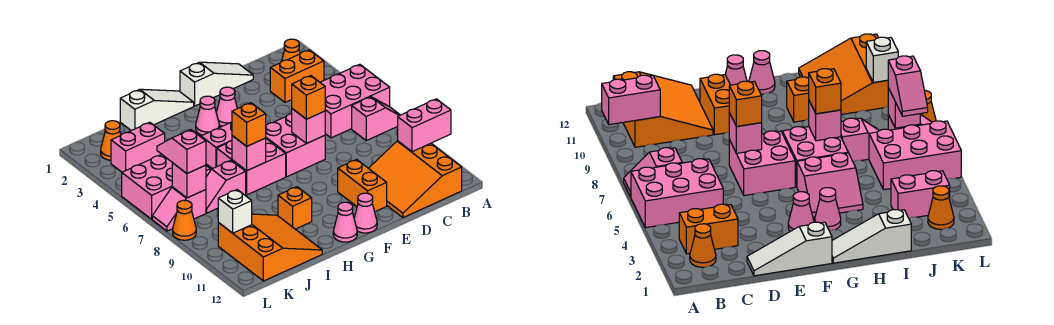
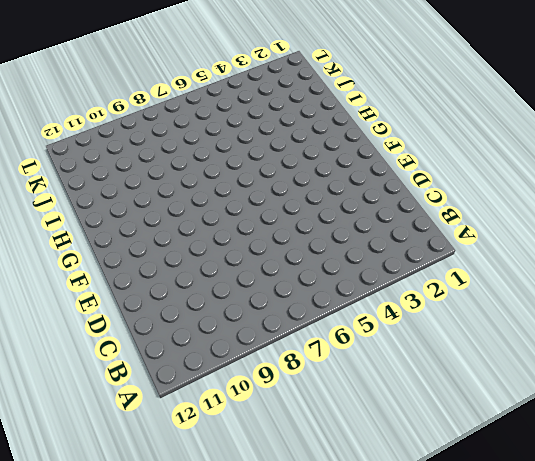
none -> pink brick A5:C6 level 1
none -> pink slope A7:B7 level 1 top B
none -> orange cone B2 level 1
none -> orange brick B3:C3 level 1

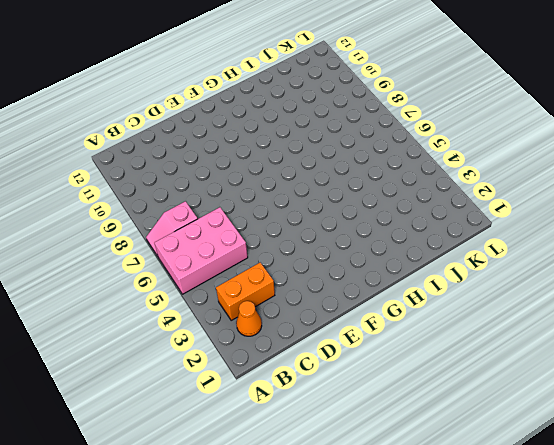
none -> orange slope B10:D12 level 1 top B
none -> white slope D1:F1 level 1 top F
none -> pink brick E6:F7 level 1
none -> orange brick E10:E11 level 1

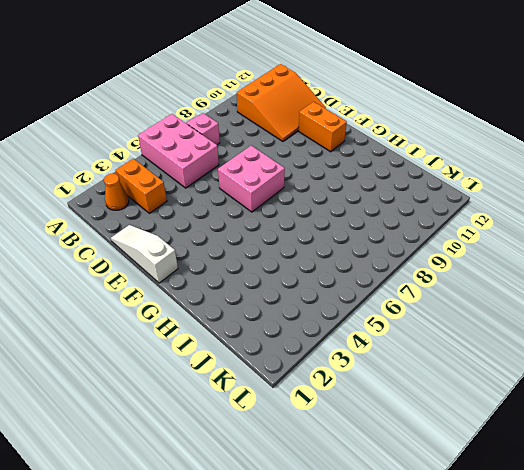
orange brick E11:F11 level 1 -> orange brick E10:E11 level 1
none -> pink cone F3 level 1
none -> pink cone F12 level 1
none -> white slope G1:I1 level 1 top I
none -> pink cone G3 level 1

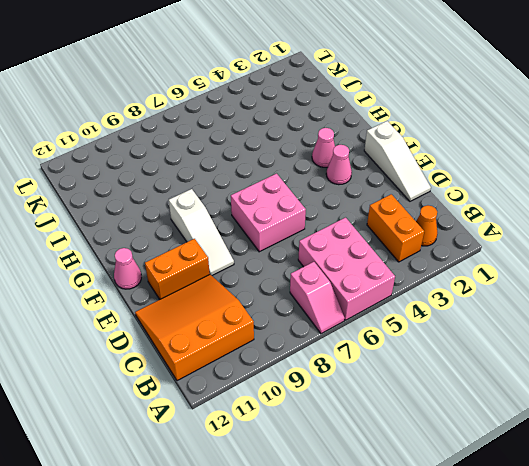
white slope E9:G9 level 1 top G -> white slope G1:I1 level 1 top I
none -> pink slope G4:H5 level 1 top 5
none -> pink brick G6:H7 level 1
none -> pink cone G12 level 1
none -> orange brick H10 level 1

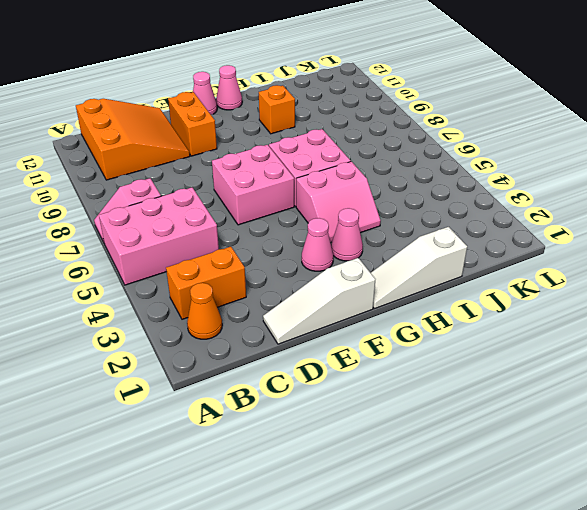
none -> pink slope I7:J7 level 1 top I
none -> orange slope I10:K12 level 1 top K
none -> pink brick J3:K3 level 1
none -> pink brick J5:L6 level 1

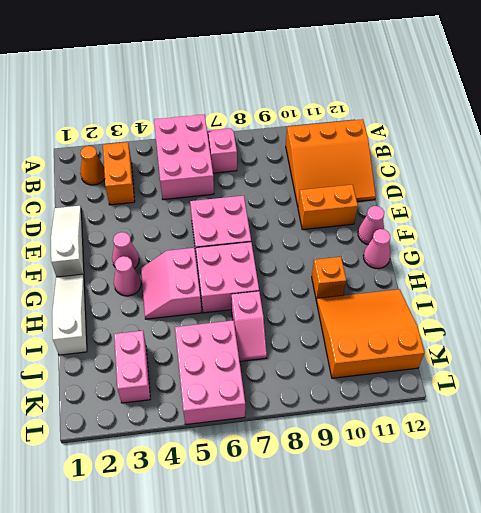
none -> orange cone K2 level 1
none -> pink slope K7:L7 level 1 top K
none -> orange cone L8 level 1
none -> pink brick A10:B10 level 2

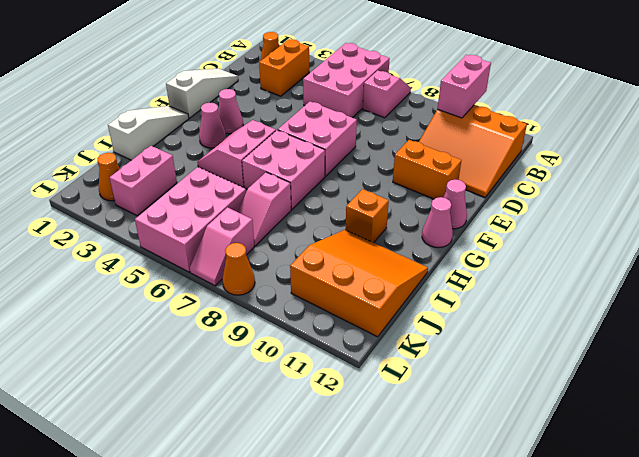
none -> pink brick E7 level 2
none -> pink brick H7 level 2
none -> pink brick K7 level 2
none -> white brick K10 level 2

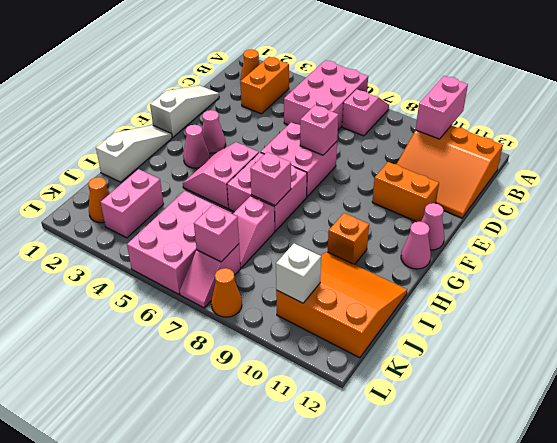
none -> orange brick E7 level 3
none -> orange brick H7 level 3
none -> pink slope K6:K7 level 3 top 7

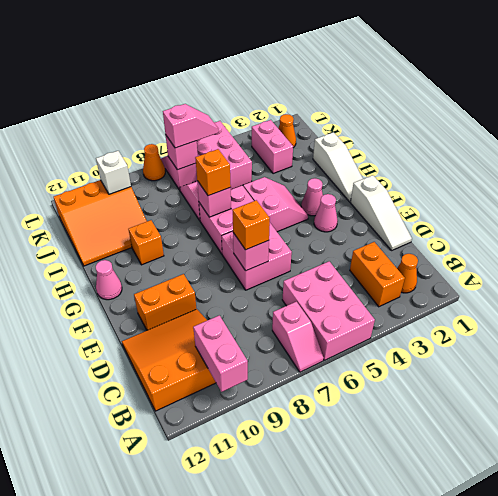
none -> pink cone F12 level 1

